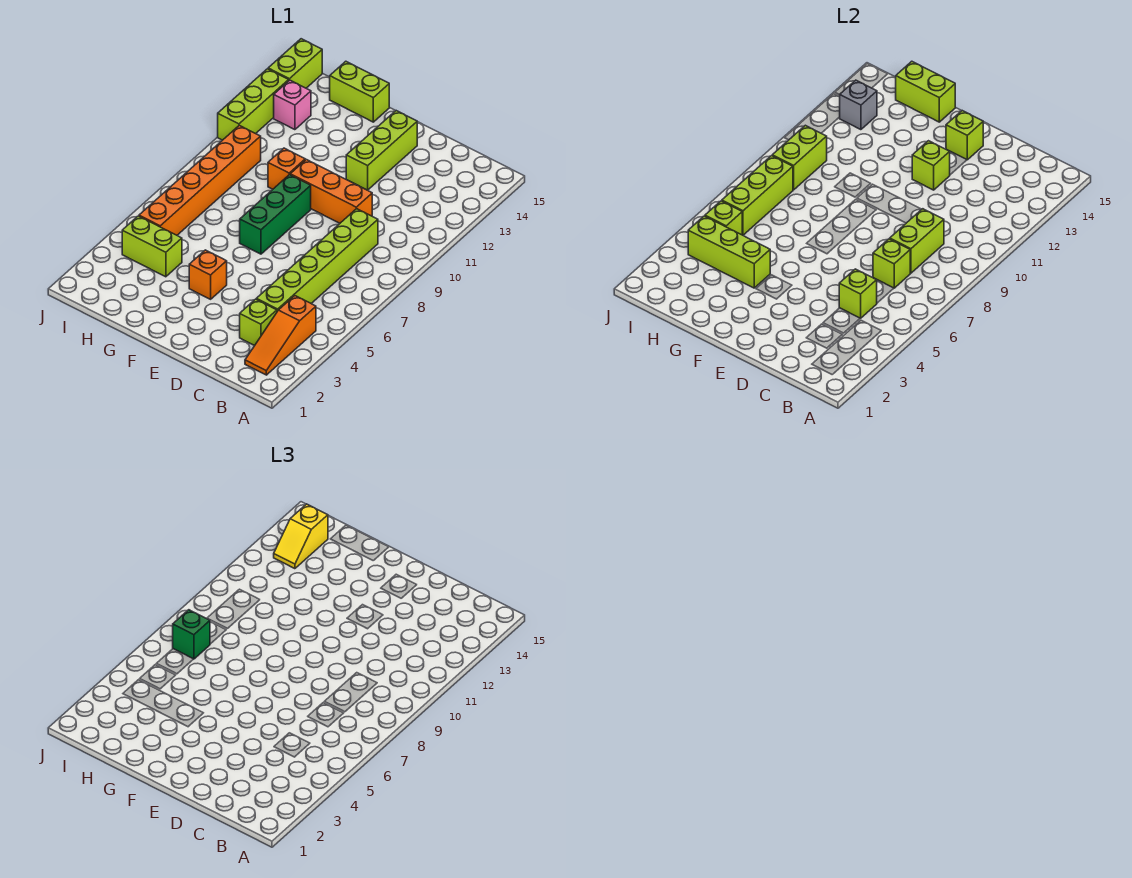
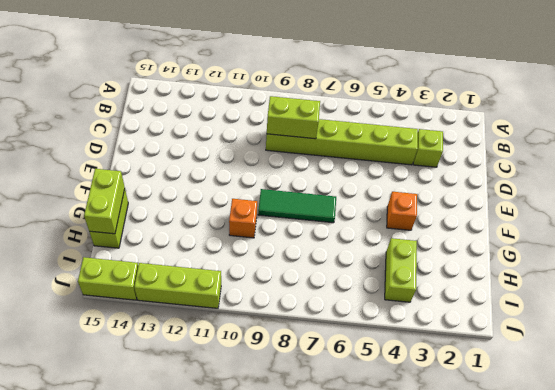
green tile F7:F9 level 1 -> green brick F7:F9 level 1
none -> orange slope B2:B4 level 1 top 4
none -> orange brick D10:F10 level 1
none -> lime brick E12:E14 level 1

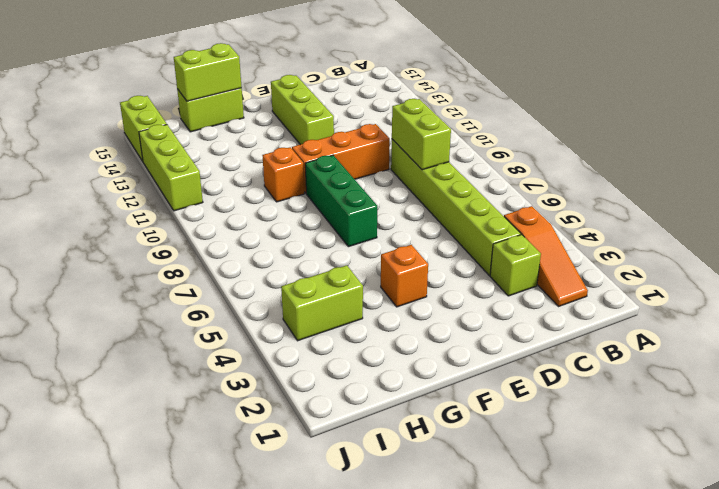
none -> orange brick I5:I10 level 1
none -> pink brick I13 level 1
none -> lime brick C5 level 2

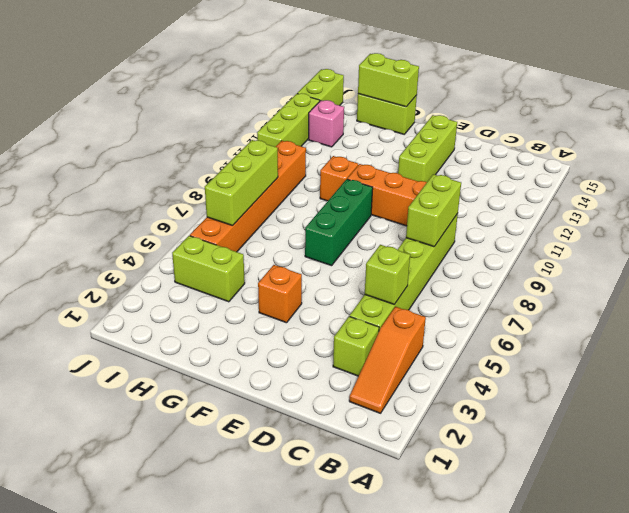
none -> lime brick C7 level 2
none -> lime brick E12 level 2
none -> lime brick E14 level 2

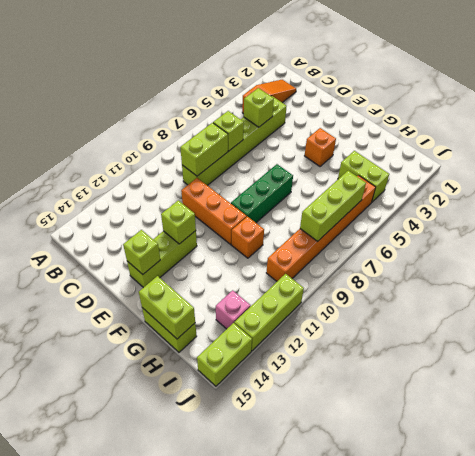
none -> lime brick C3 level 1
none -> lime brick G4:I4 level 2
none -> lime brick I5 level 2

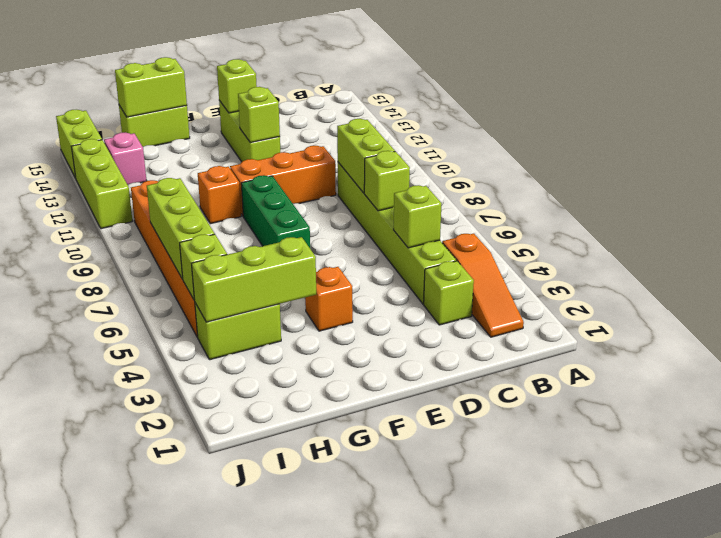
none -> lime brick I9:I10 level 2
none -> grey brick I13 level 2
none -> green brick I7 level 3

